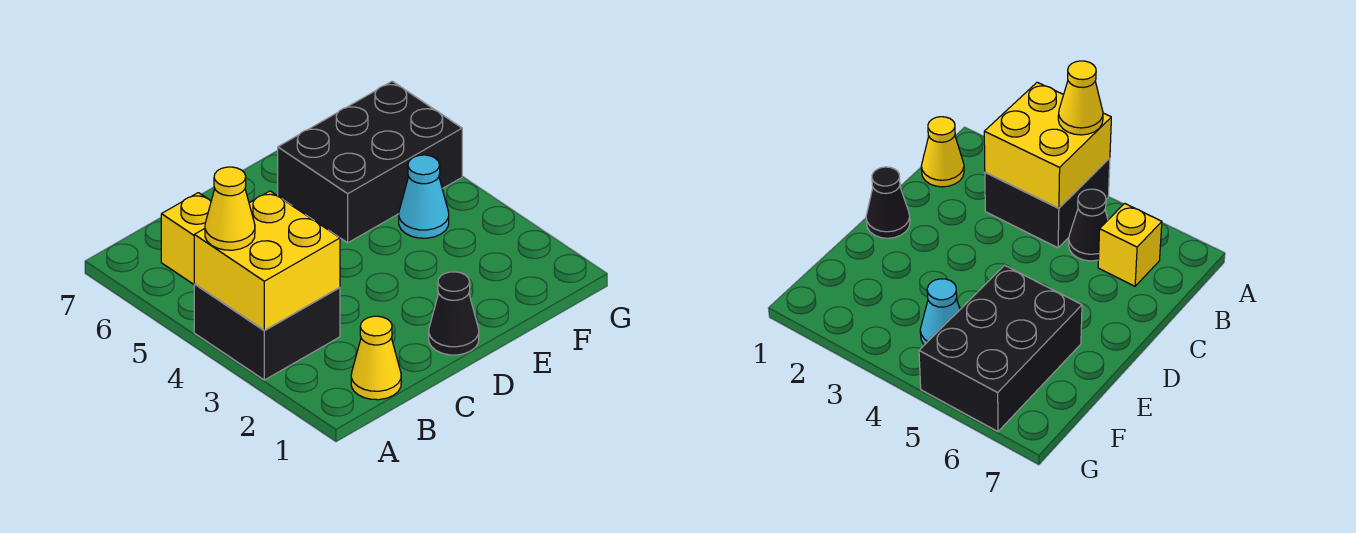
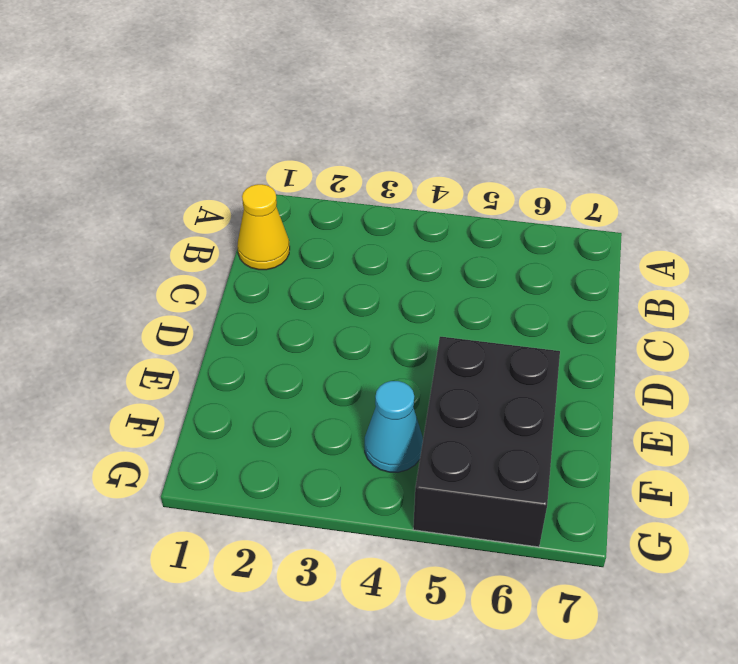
none -> black brick A3:B4 level 1
none -> black cone B5 level 1

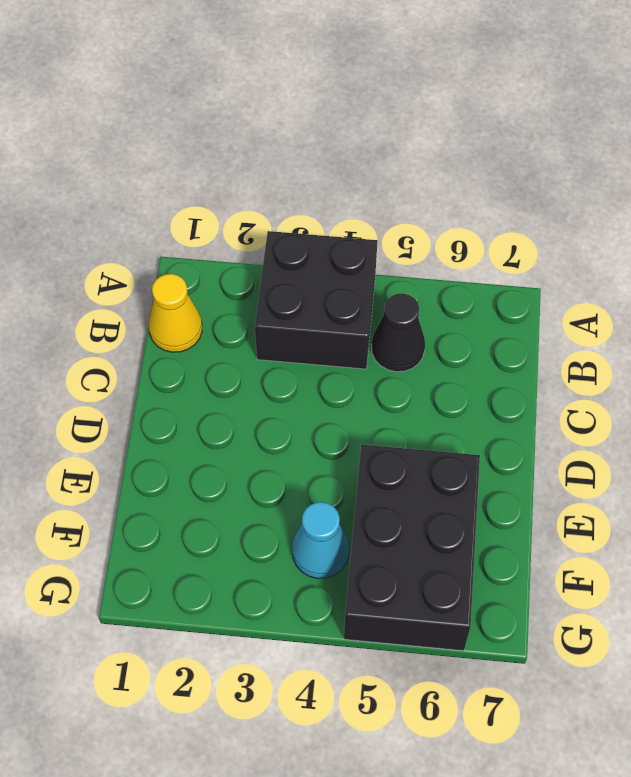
none -> yellow brick B6 level 1
none -> black cone D1 level 1

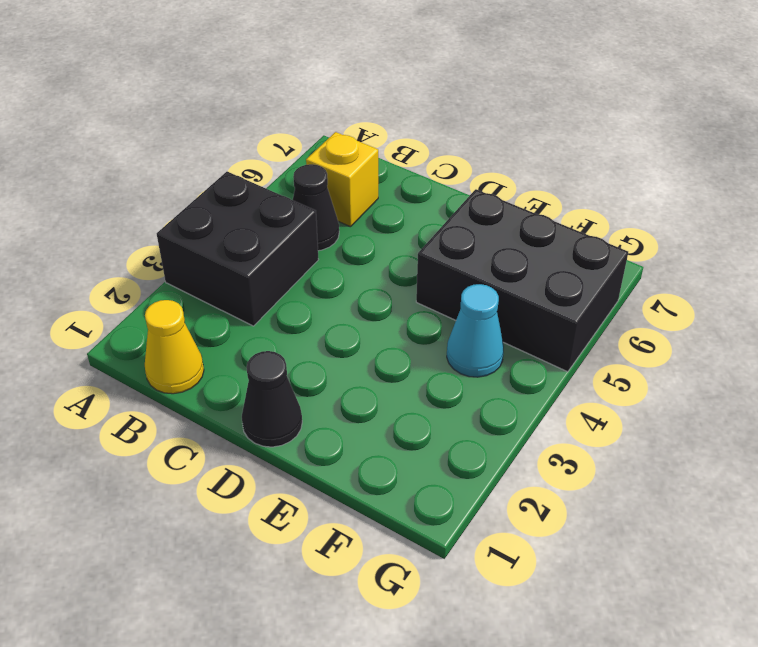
none -> yellow brick A3:B4 level 2
none -> yellow cone A4 level 3

